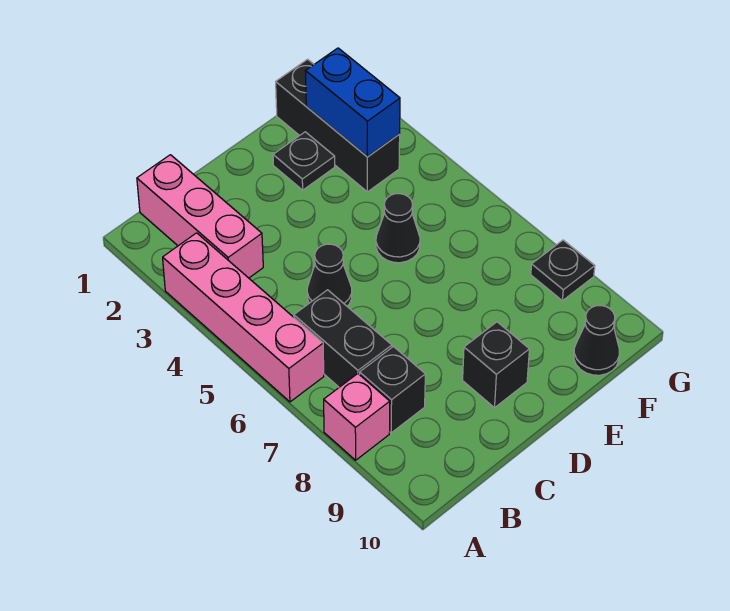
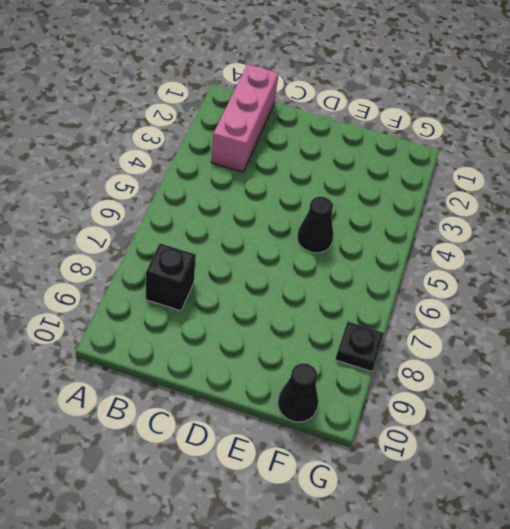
none -> pink brick A3:A6 level 1
none -> pink brick A8 level 1
none -> black brick B6:B7 level 1

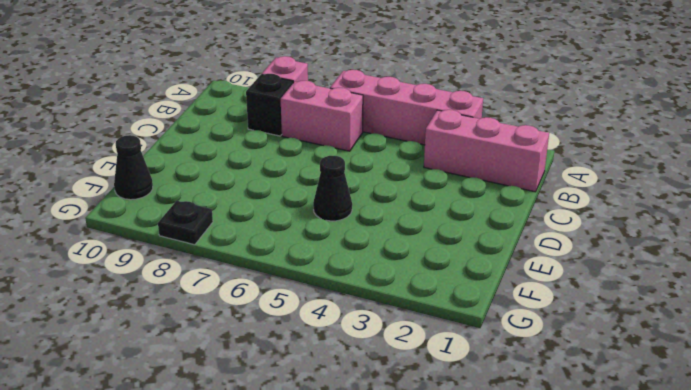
pink brick B6:B7 level 1 -> black brick B6:B7 level 1
none -> black cone C5 level 1
none -> black brick D9 level 1
none -> black plate E2 level 1

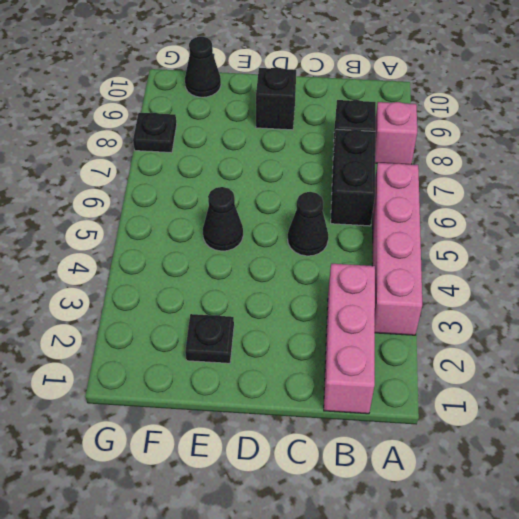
none -> black brick F1:F3 level 1
none -> blue brick F2:F3 level 2

